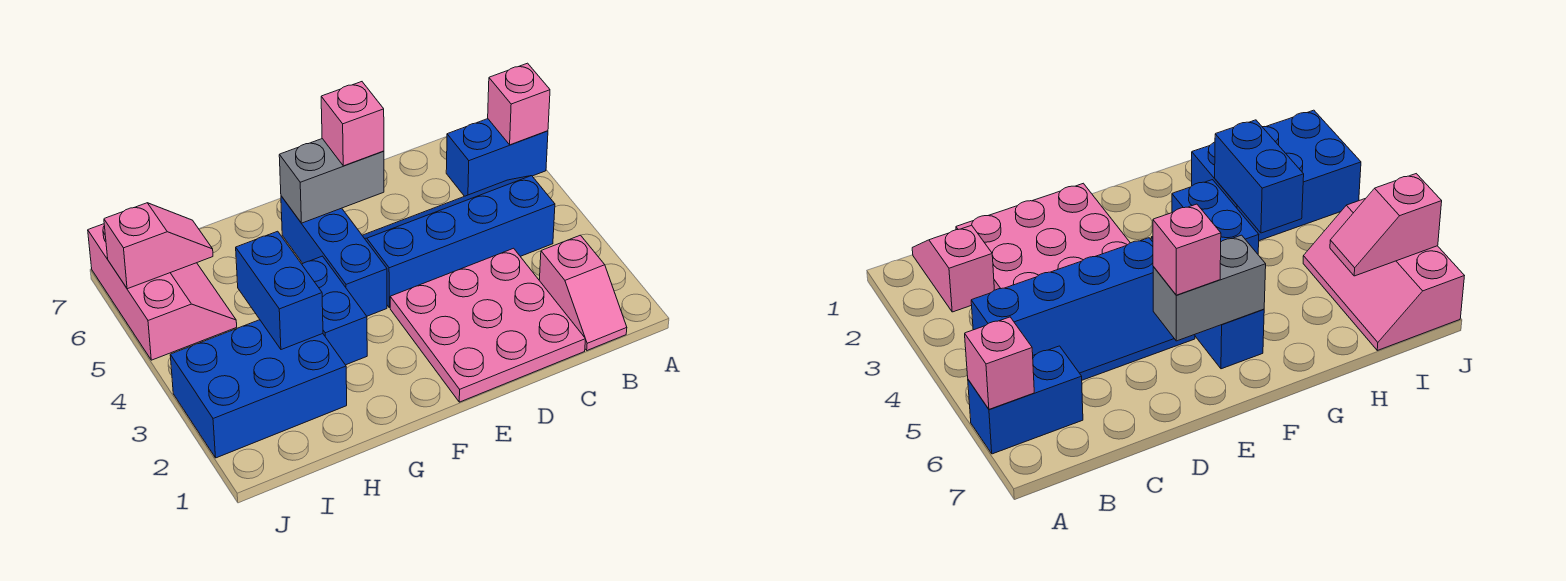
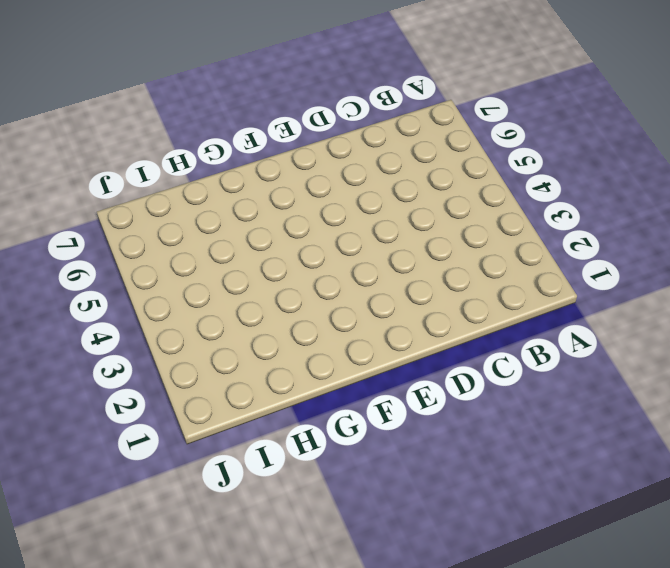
none -> blue brick A6:B6 level 1
none -> pink slope B1:B2 level 1 top 2
none -> blue slope B4:E5 level 1 top 4

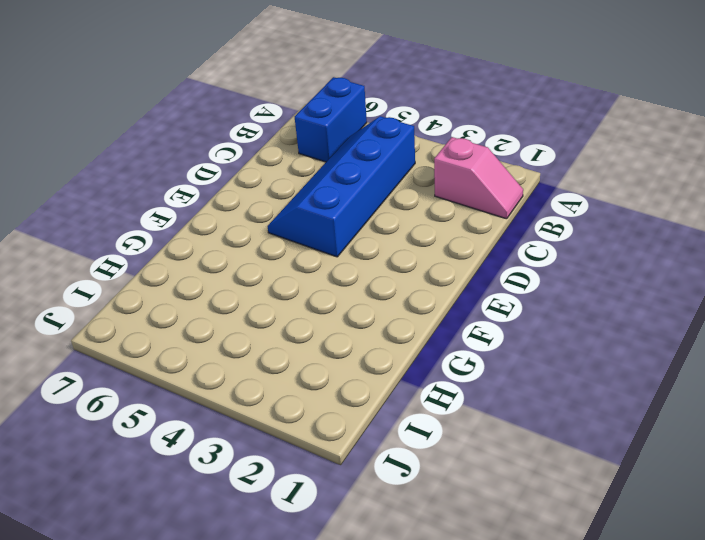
none -> pink plate C1:E3 level 1
none -> blue brick F4:F6 level 1
none -> blue brick G3:G4 level 1

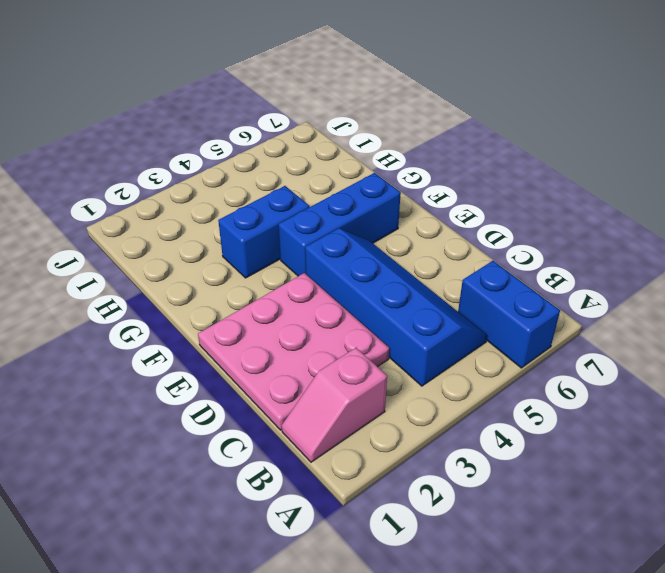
none -> blue brick H2:J3 level 1
none -> pink slope I5:J7 level 1 top J
none -> pink brick A6 level 2

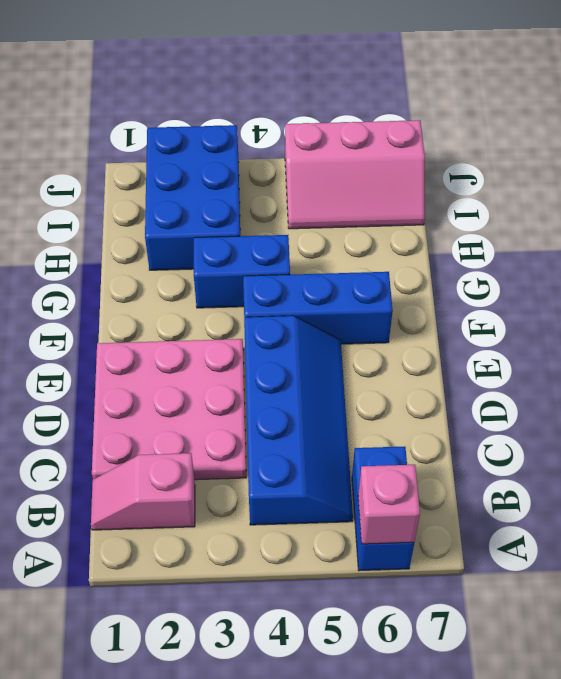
none -> grey brick E6:F6 level 2
none -> blue brick H3:H4 level 2
none -> pink slope I6:J6 level 2 top J

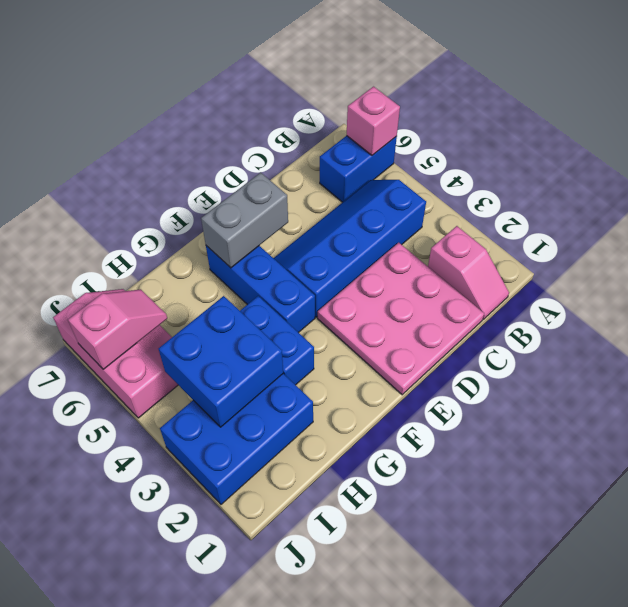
blue brick H3:I4 level 2 -> blue brick H3:H4 level 2
none -> pink brick E6 level 3

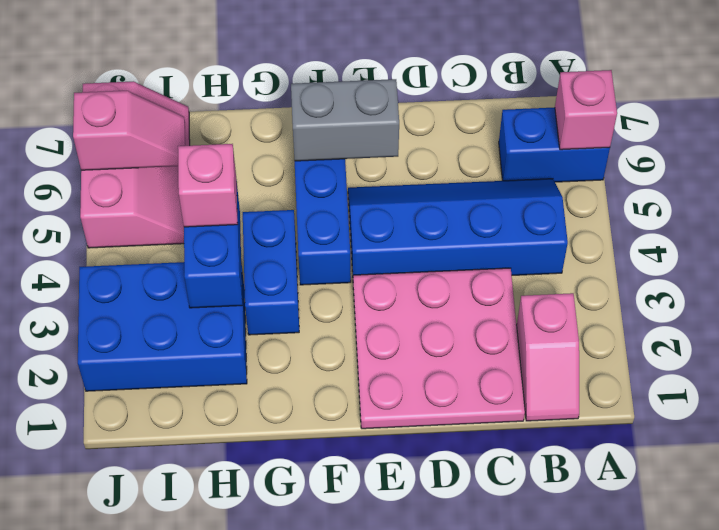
pink brick H4 level 3 -> pink brick E6 level 3

